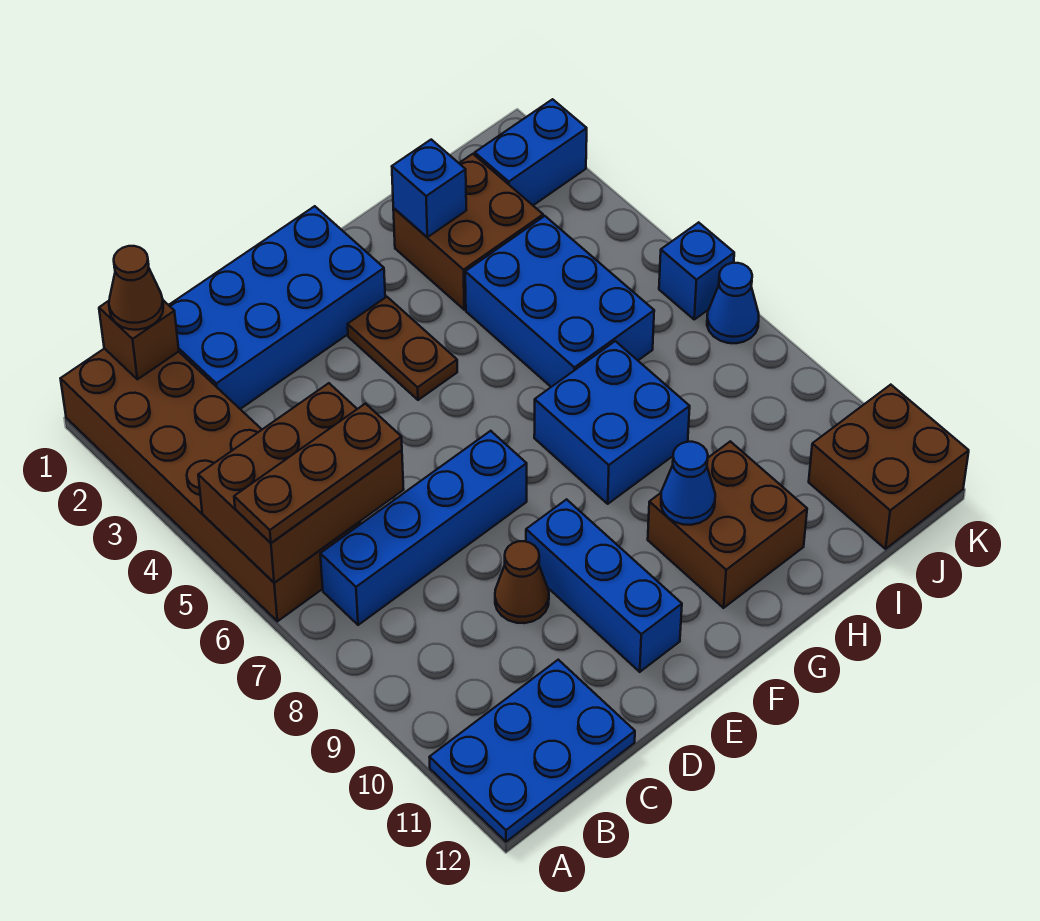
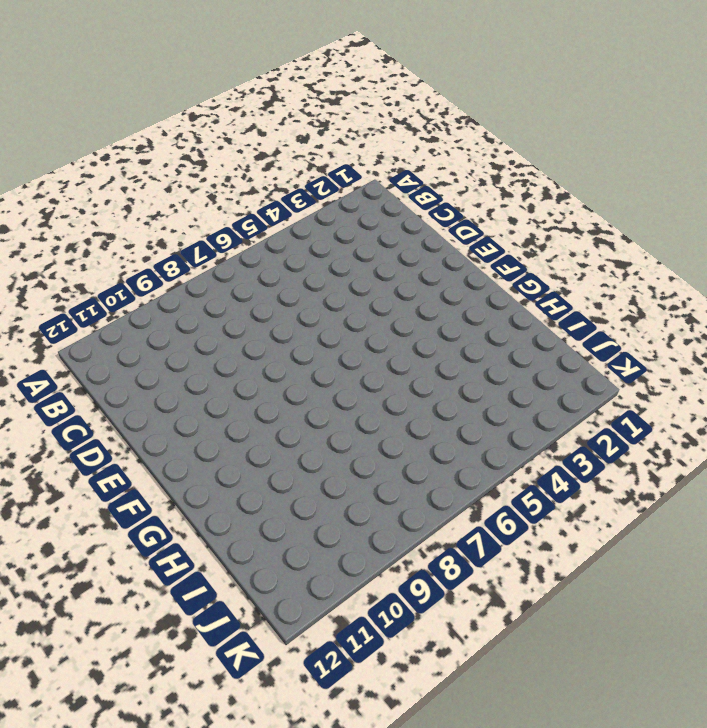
none -> brown brick A1:B6 level 1
none -> blue plate A11:C12 level 1
none -> blue brick B7:E7 level 1

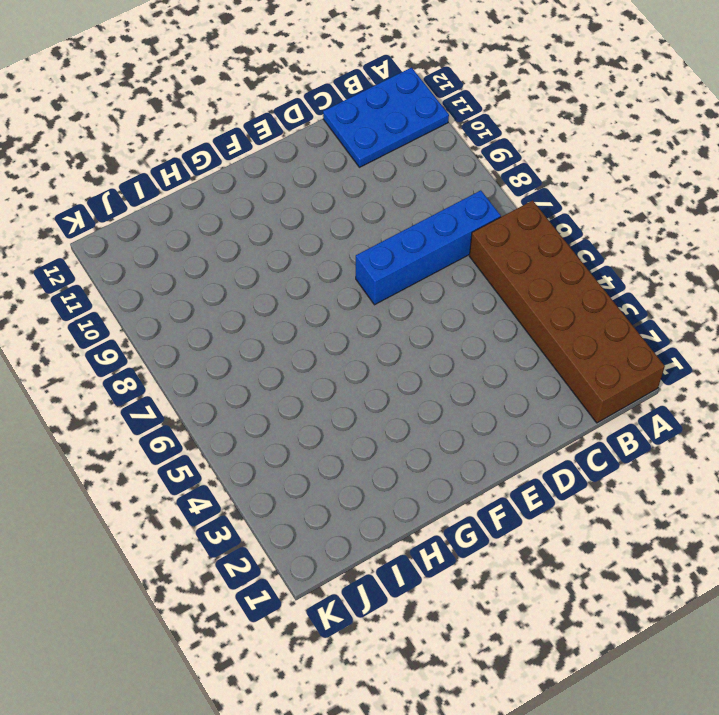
none -> blue brick C1:F2 level 1
none -> brown cone D9 level 1
none -> blue brick E9:E11 level 1

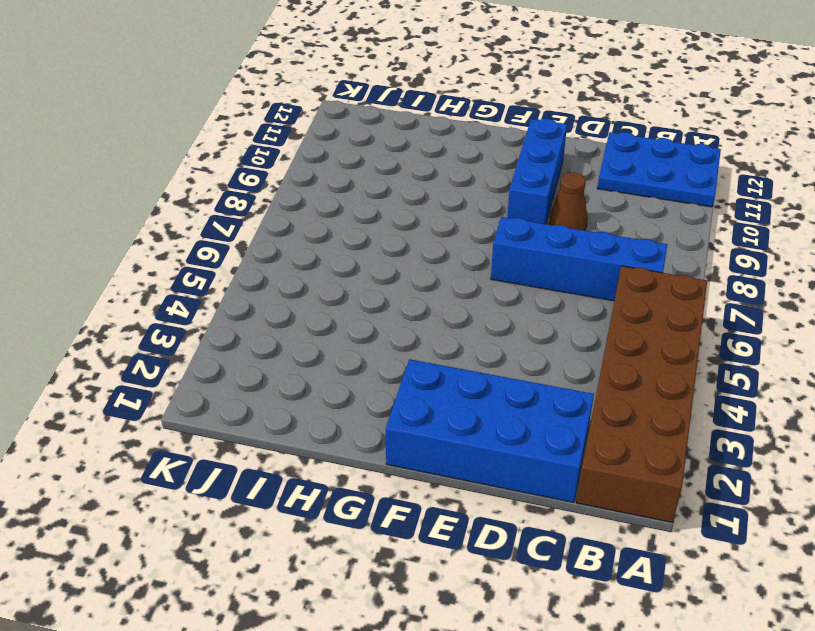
none -> brown plate F3:F4 level 1
none -> blue brick G7:H8 level 1
none -> brown brick G10:H11 level 1

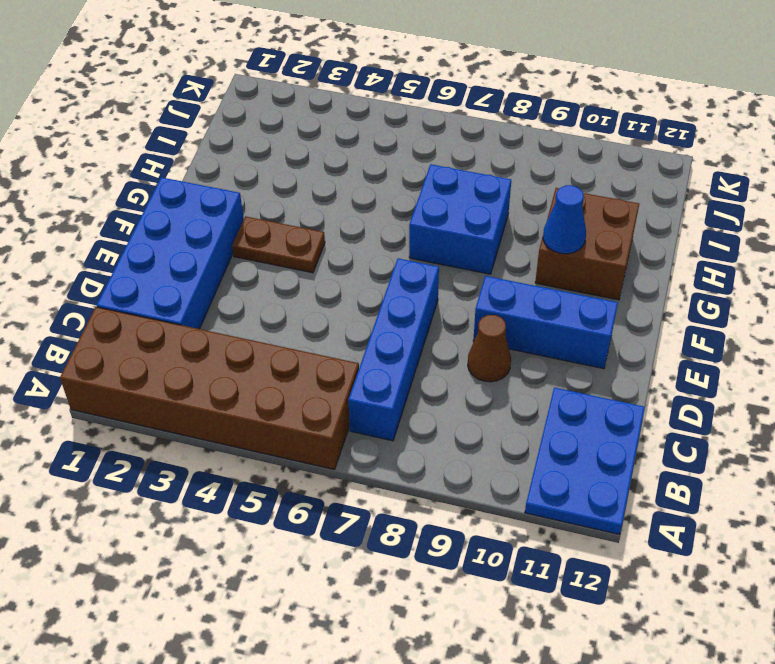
none -> brown brick H2:I3 level 1
none -> blue brick H4:I6 level 1
none -> blue brick J2:K2 level 1

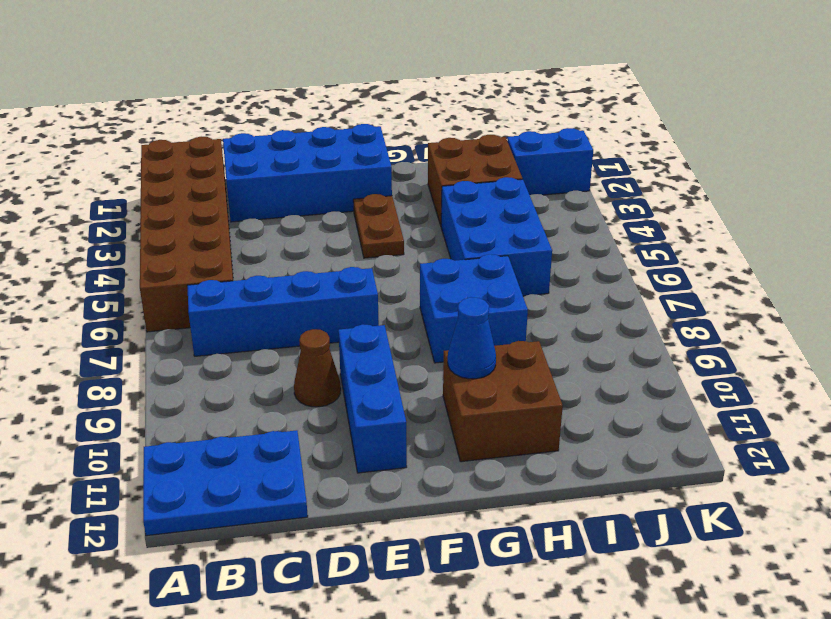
none -> brown brick J11:K12 level 1
none -> blue brick K6 level 1
none -> blue cone K7 level 1

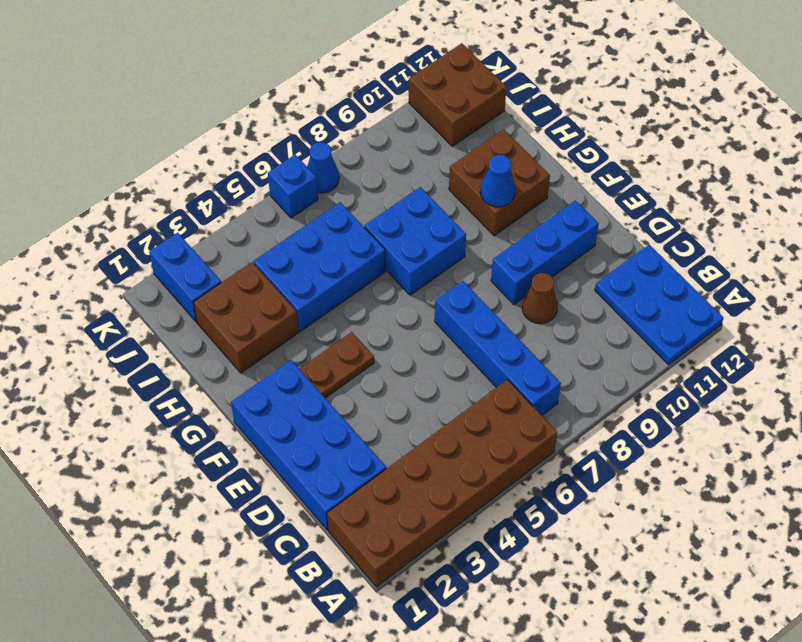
none -> brown brick A5:C6 level 2
none -> brown brick B1 level 2
none -> blue brick H2 level 2

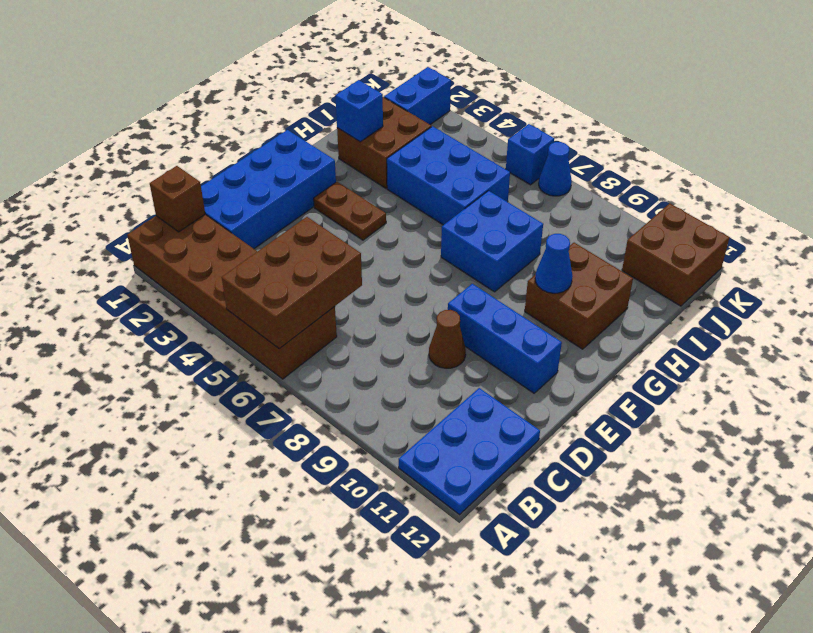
none -> blue brick B7:E7 level 1
none -> brown plate A6:C6 level 3
none -> brown cone B1 level 3

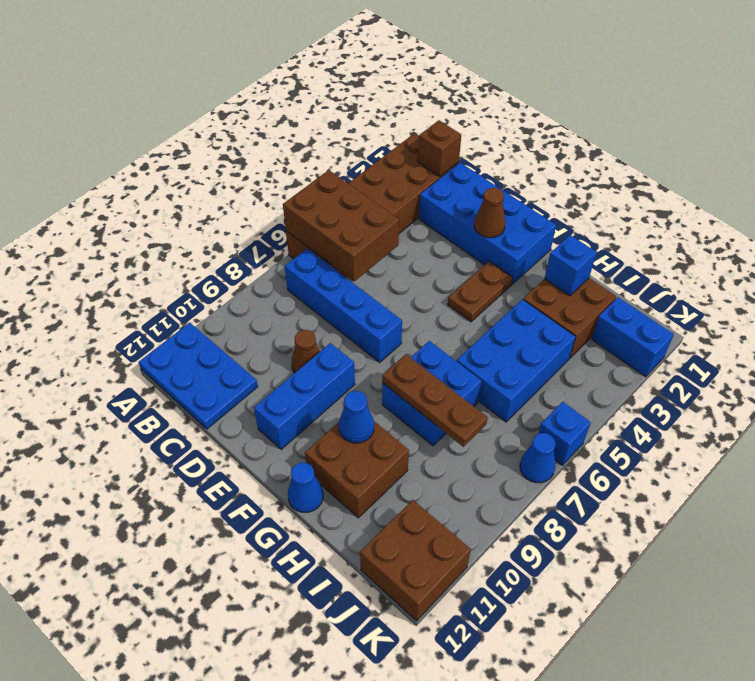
brown cone E2 level 2 -> brown cone B1 level 3
brown plate G8:I8 level 2 -> brown plate A6:C6 level 3
blue cone G12 level 1 -> none

